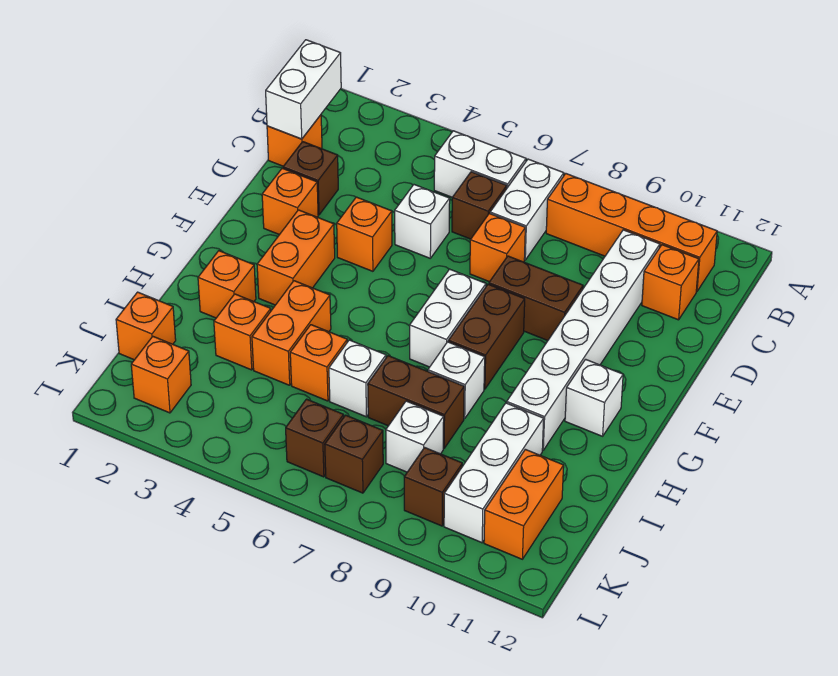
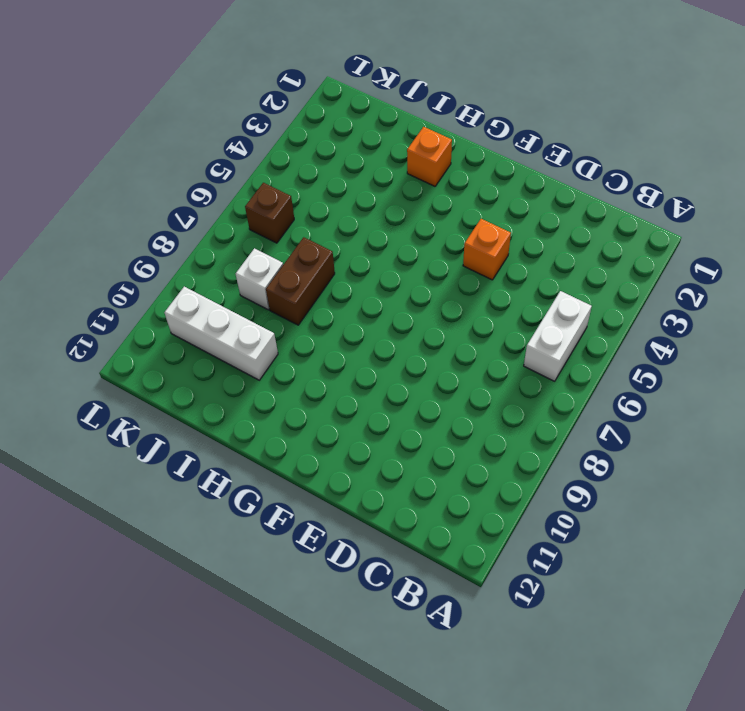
none -> white brick B7:C7 level 1
none -> orange brick B8:B11 level 1
none -> orange brick C1 level 1
none -> brown brick C6 level 1

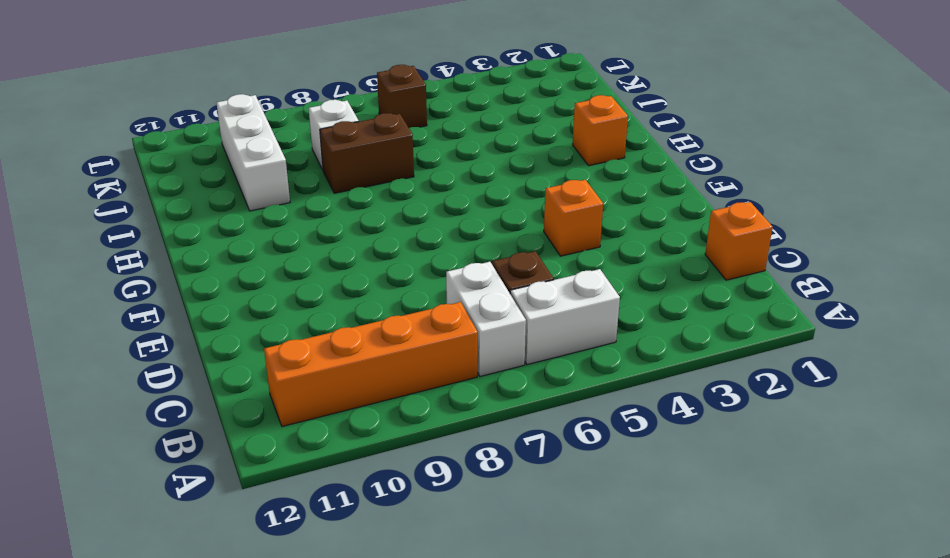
none -> white brick C10:H10 level 1
none -> orange brick C11 level 1
none -> brown brick D2 level 1
none -> white brick D5 level 1

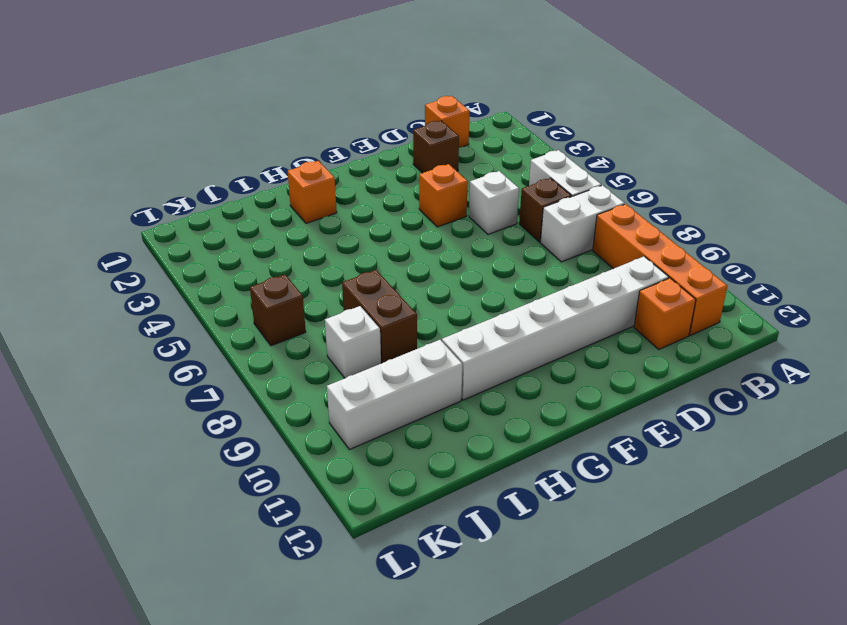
none -> orange brick D7 level 1
none -> orange brick E2 level 1
none -> brown brick E8:E9 level 1
none -> orange brick F3:G3 level 1

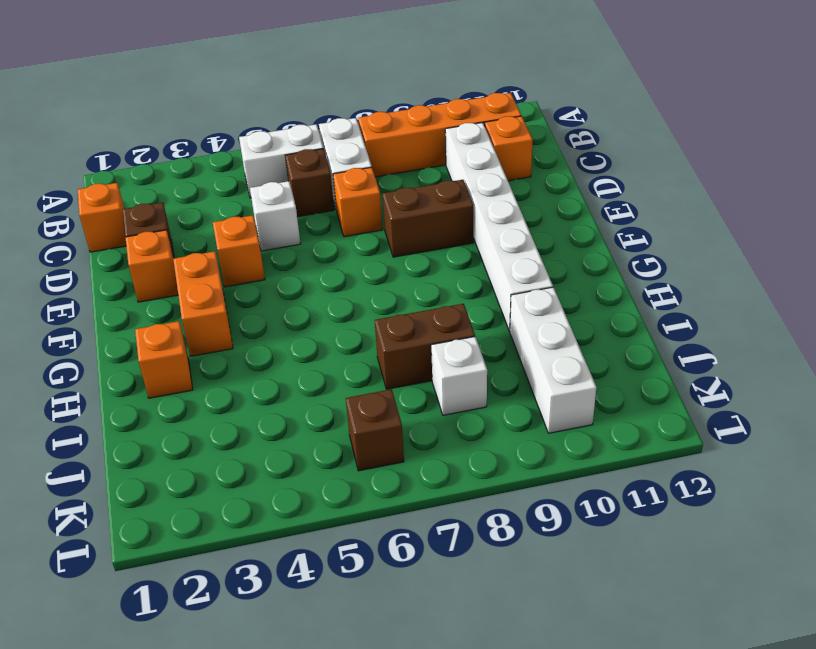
none -> white brick F7:G7 level 1
none -> brown brick F8:G8 level 1
none -> white brick G11 level 1
none -> orange brick H4:I4 level 1

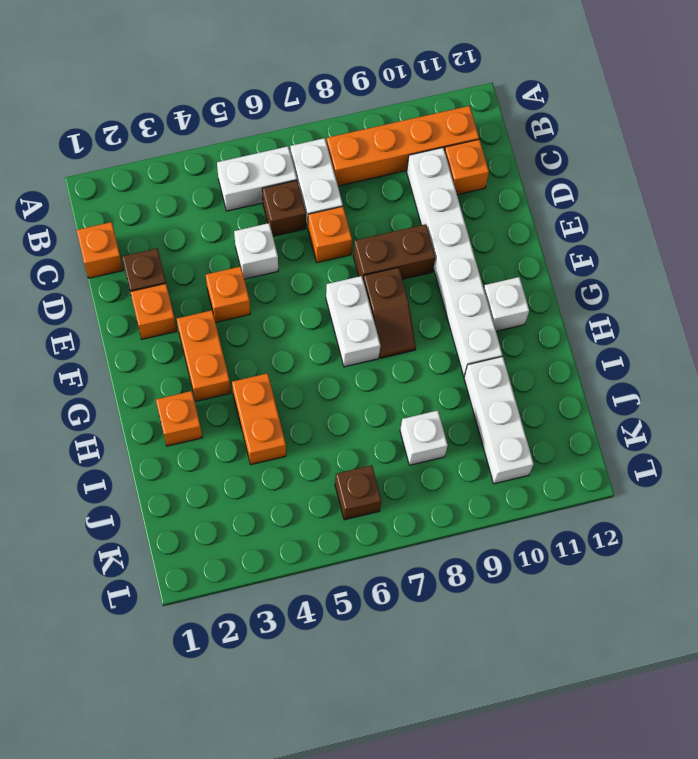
brown slope F8:G8 level 1 top F -> brown brick F8:G8 level 1
none -> white brick H8 level 1
none -> orange brick I3 level 1
none -> orange brick I5 level 1
none -> white brick I6 level 1

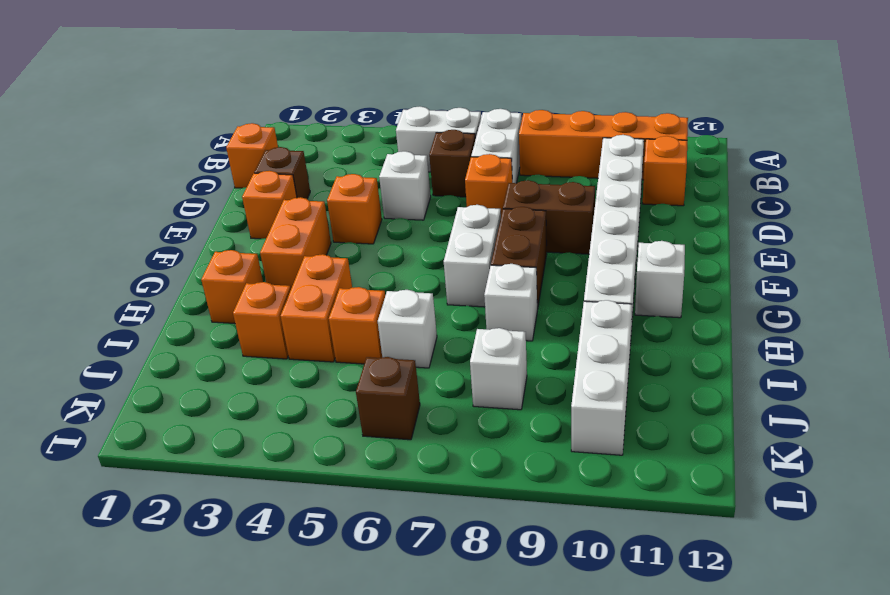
none -> brown brick I7:I8 level 1
none -> orange brick J1 level 1
none -> orange brick J11:K11 level 1
none -> orange brick K2 level 1

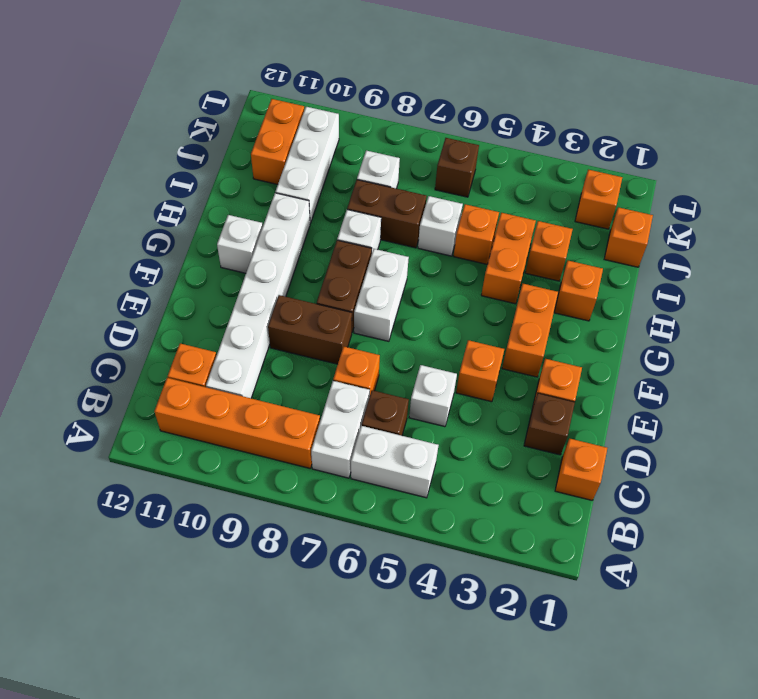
none -> brown brick K7 level 1
none -> brown brick K9 level 1
none -> white brick B1:C1 level 2

